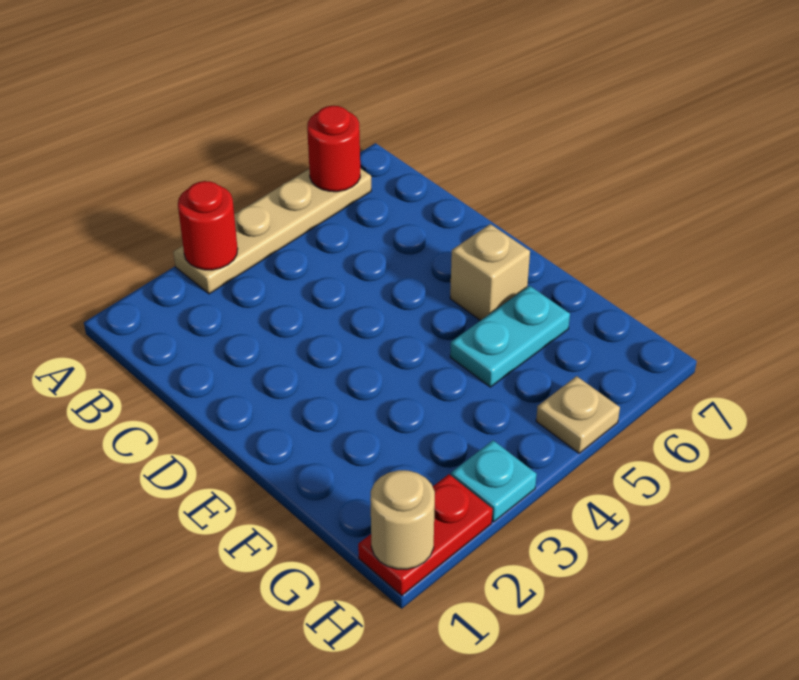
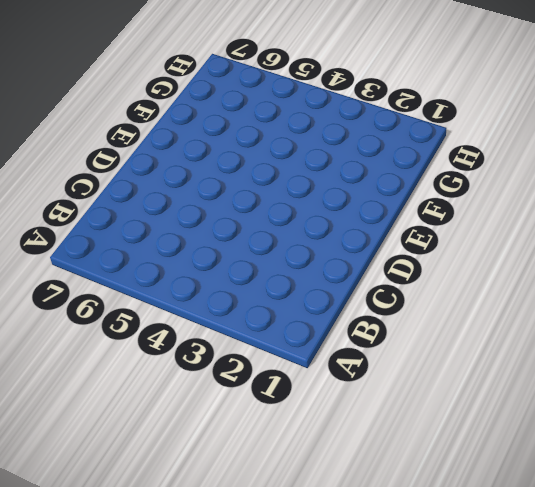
none -> tan plate A3:A6 level 1
none -> tan brick E6 level 1

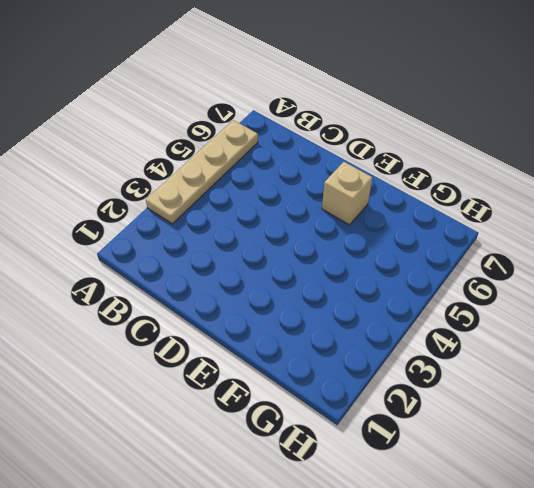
none -> cyan plate F5:F6 level 1
none -> red plate H1:H2 level 1

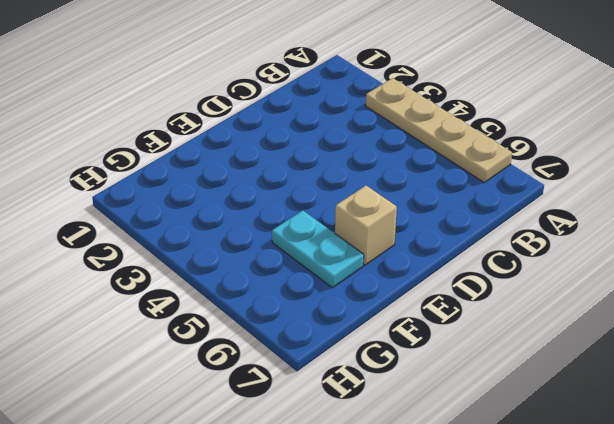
none -> red plate H1:H2 level 1
none -> cyan plate H3 level 1

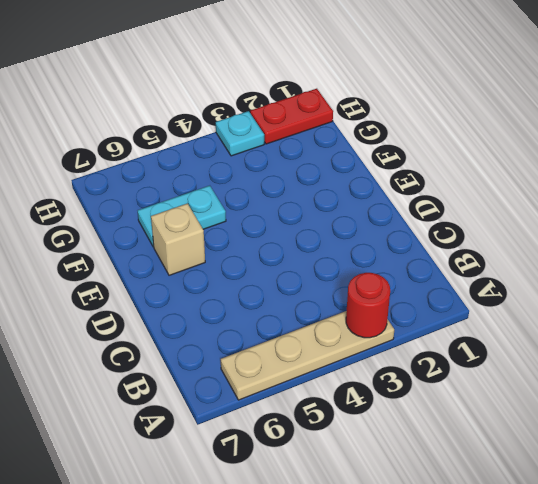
none -> tan plate H5 level 1
none -> red round brick A6 level 2

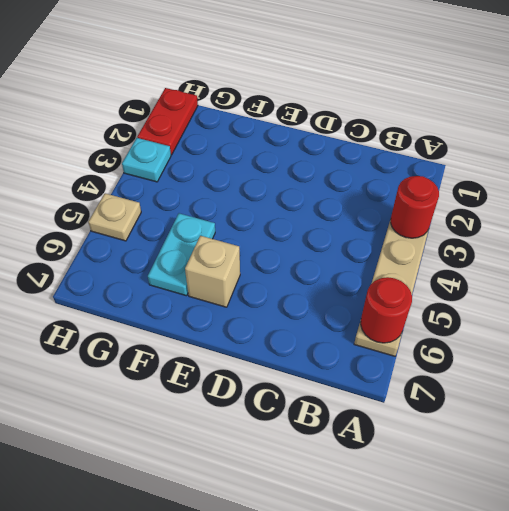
none -> tan round brick H1 level 2

